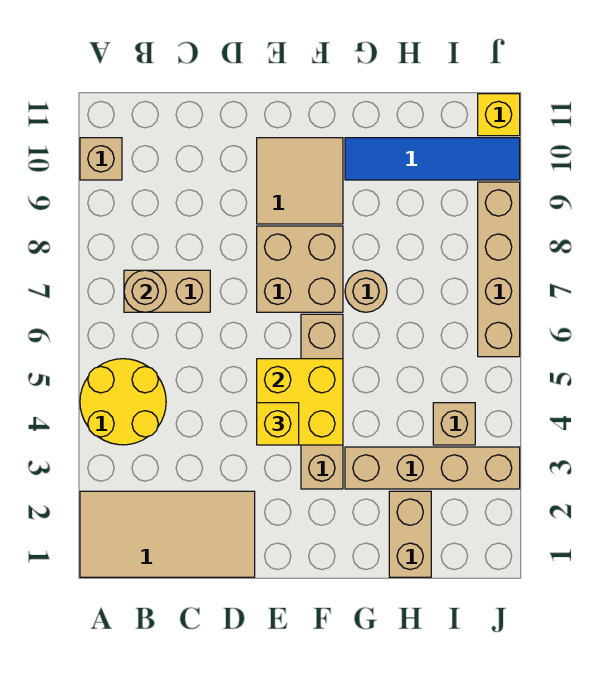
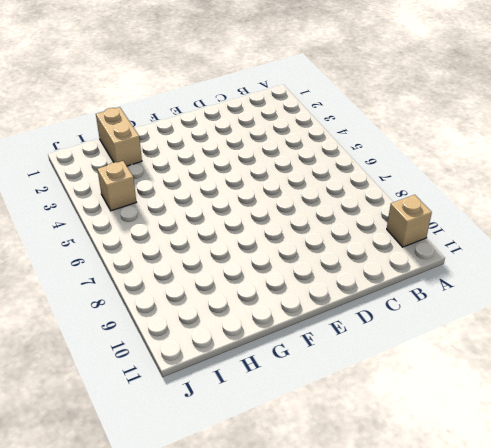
none -> tan tile A1:D2 level 1
none -> yellow round brick A4:B5 level 1
none -> tan brick B7:C7 level 1

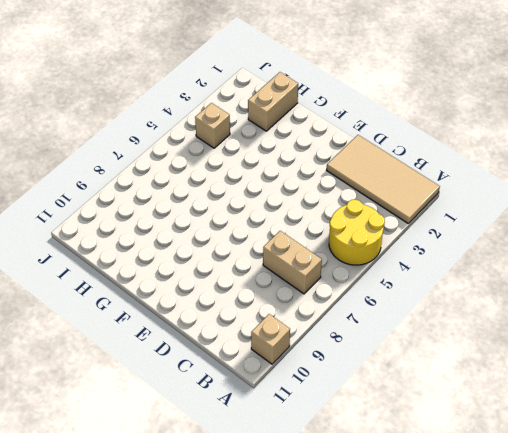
none -> tan brick E7:F8 level 1
none -> tan tile E9:F10 level 1
none -> tan brick F3:F6 level 1

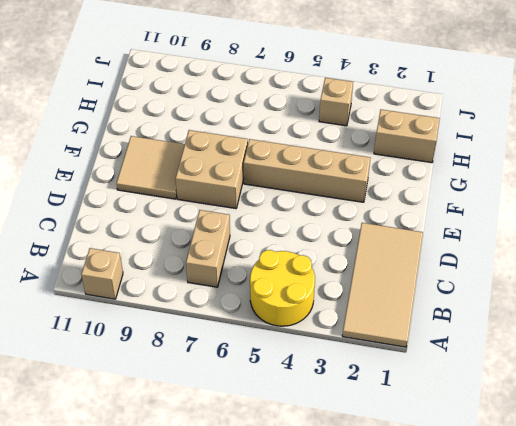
none -> tan brick G3:J3 level 1
none -> tan round brick G7 level 1
none -> blue tile G10:J10 level 1

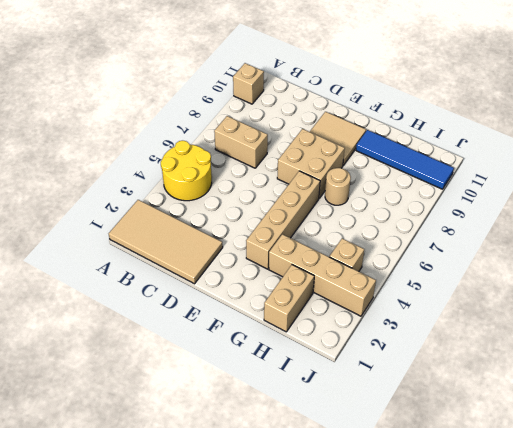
none -> tan brick J6:J9 level 1
none -> yellow brick J11 level 1
none -> tan round brick B7 level 2

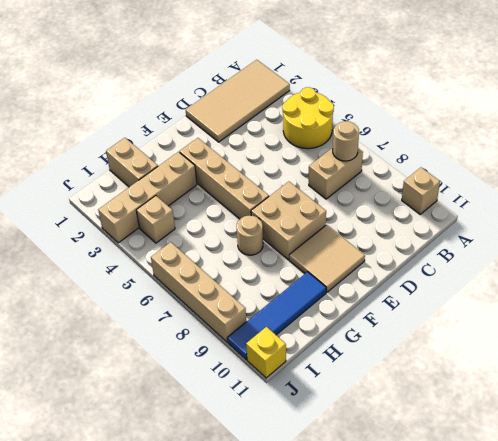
none -> yellow brick E4:F5 level 2
none -> yellow brick E4 level 3

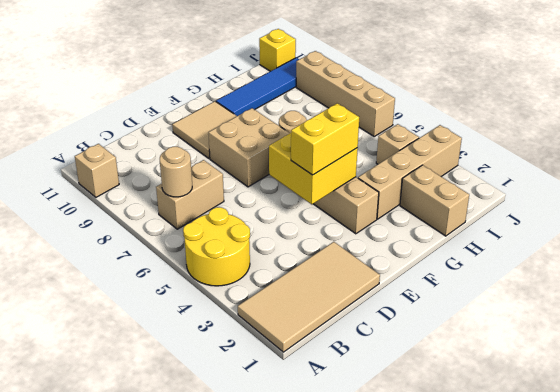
yellow brick E4:F4 level 3 -> yellow brick E4 level 3

